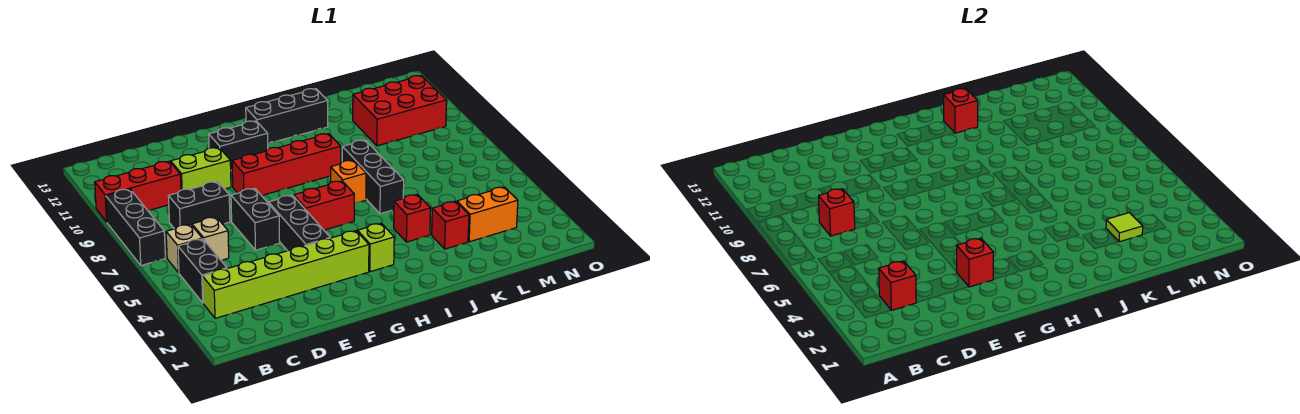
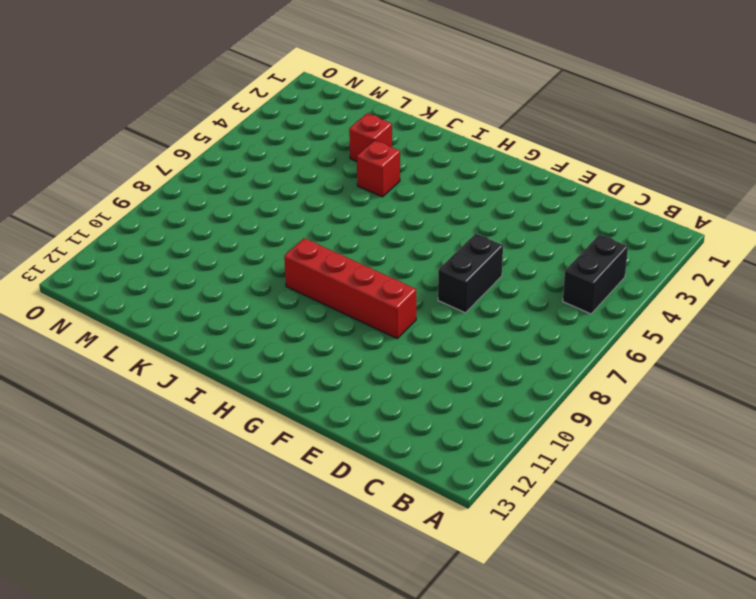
none -> black brick A7:A9 level 1
none -> red brick A10:C10 level 1
none -> lime brick B3:G3 level 1

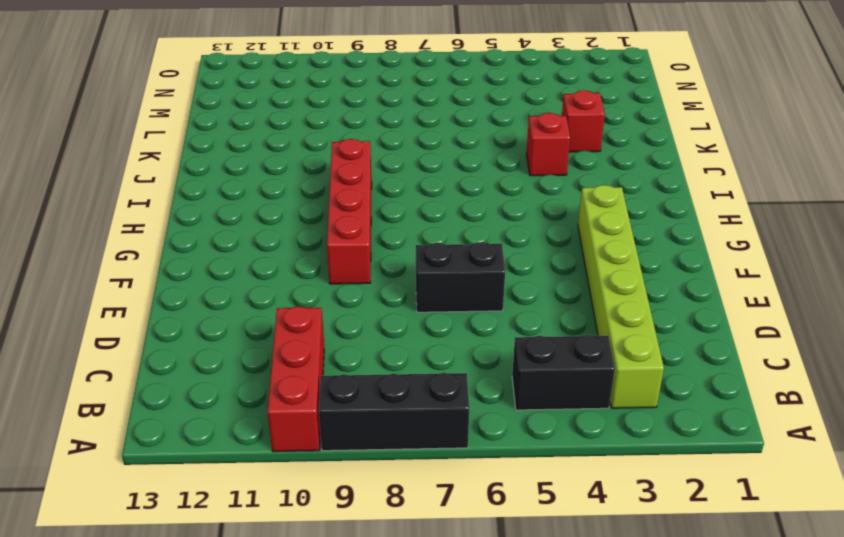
none -> tan brick B6 level 1
none -> tan brick C6 level 1
none -> black brick C8:D8 level 1

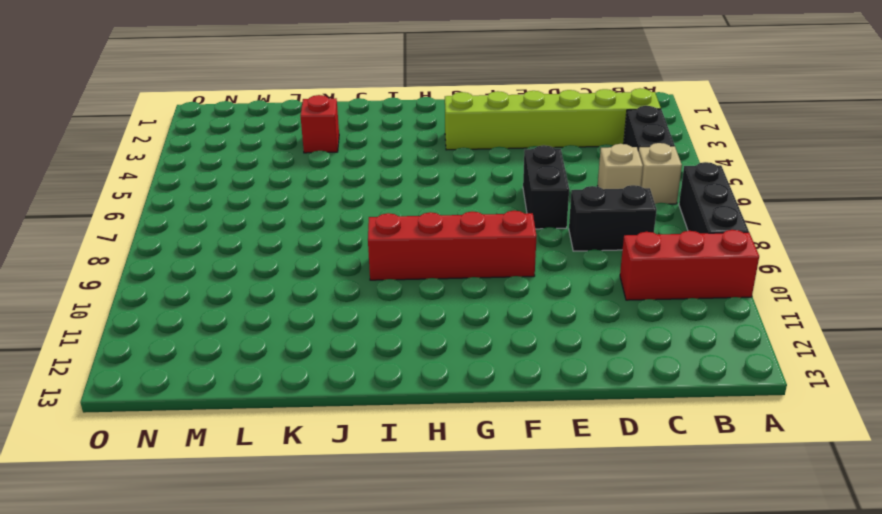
none -> lime brick D10:E10 level 1
none -> black brick F4:F6 level 1
none -> black brick F11:G11 level 1

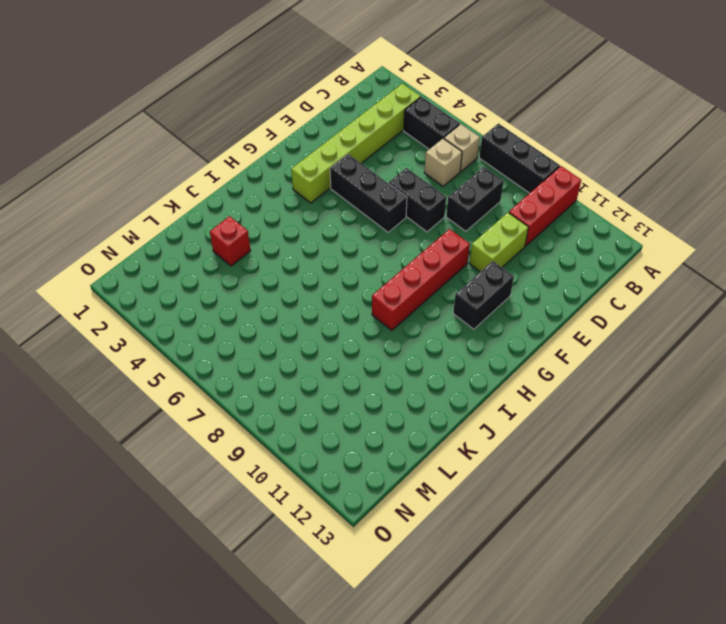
none -> red brick G6:H6 level 1
none -> lime brick H3 level 1
none -> black brick H12:J12 level 1

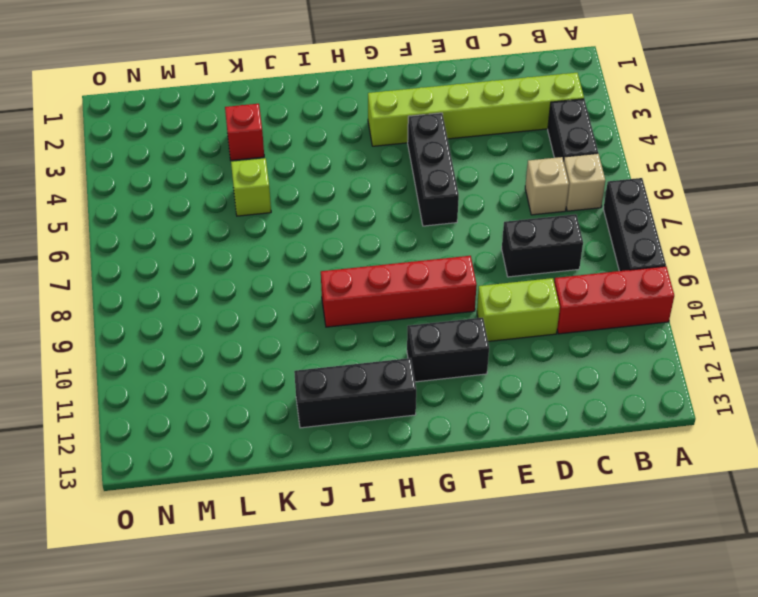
lime brick K5 level 1 -> lime brick H3 level 1
none -> black brick E6:E7 level 1
none -> red brick G6:H6 level 1
none -> orange brick I7 level 1

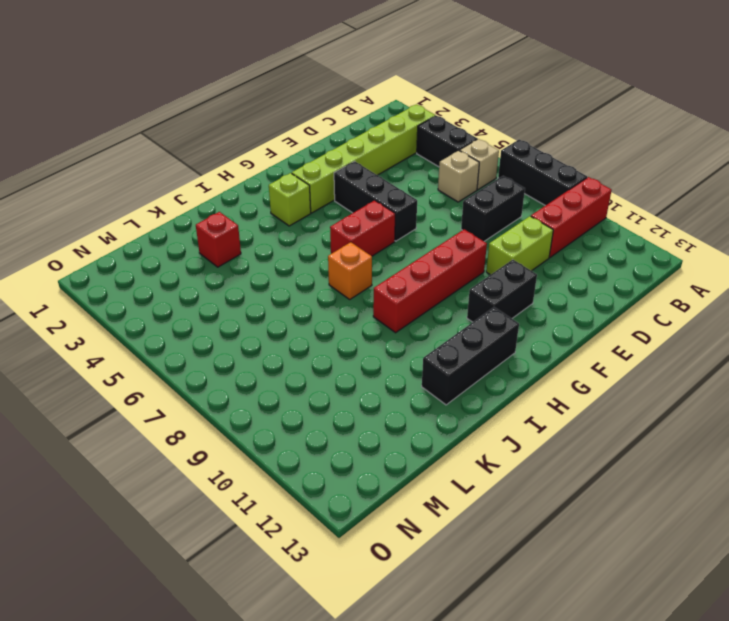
none -> black brick E6:E7 level 1
none -> red brick J4 level 1
none -> black brick J6:J8 level 1

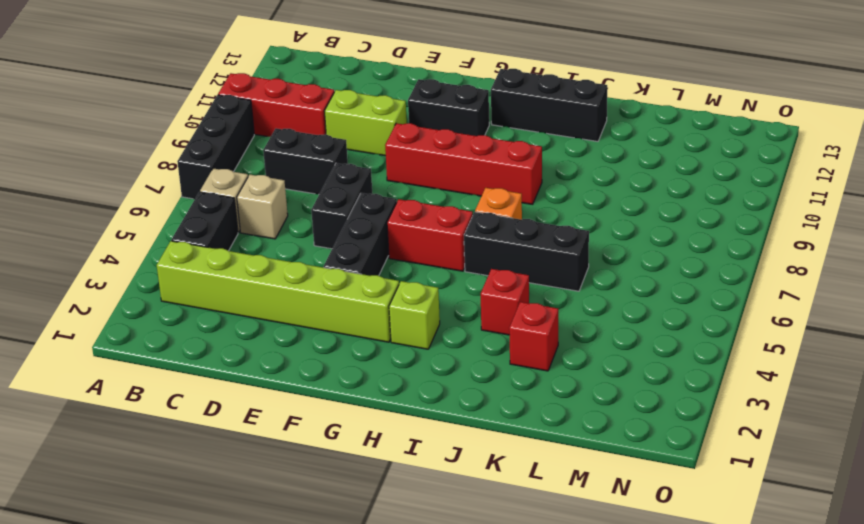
black brick I6:K6 level 1 -> black brick J6:J8 level 1
none -> orange brick L3:M3 level 1
none -> red brick L10:N11 level 1
none -> red brick C3 level 2

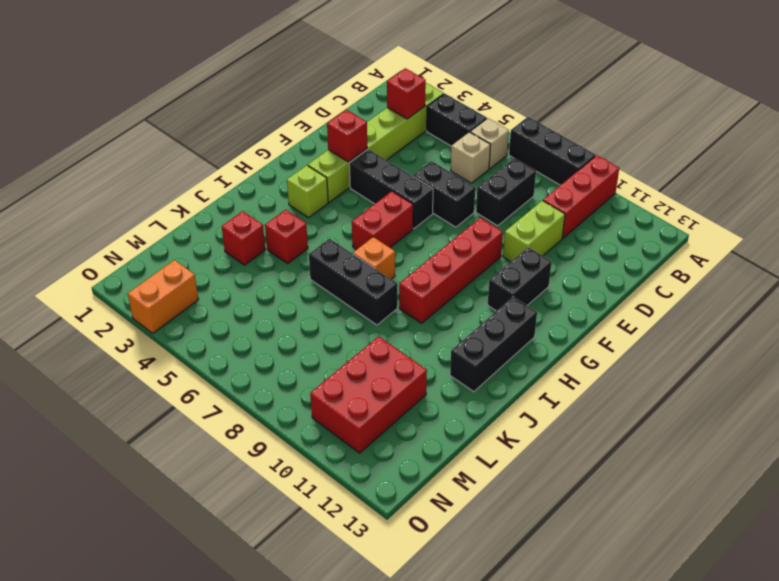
orange brick N3:O3 level 1 -> orange brick L3:M3 level 1
none -> red brick C8 level 2
none -> red brick J12 level 2
none -> lime tile L3 level 2

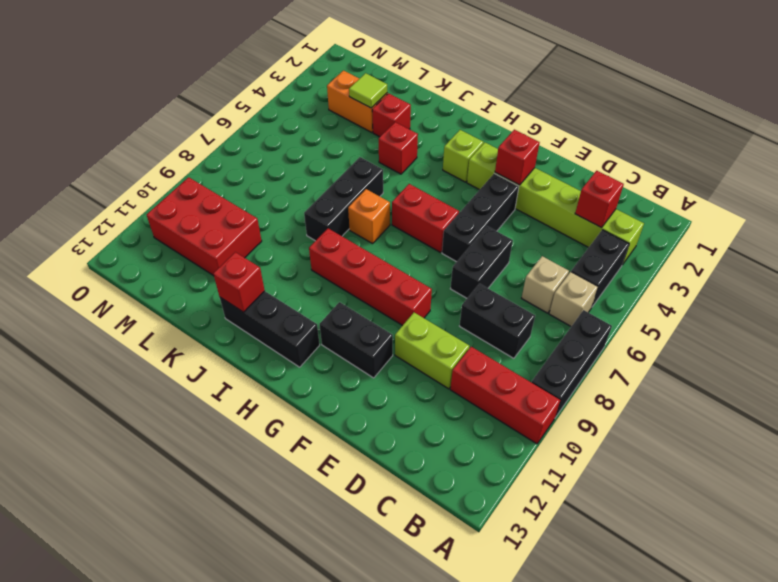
none -> red brick C8 level 2

